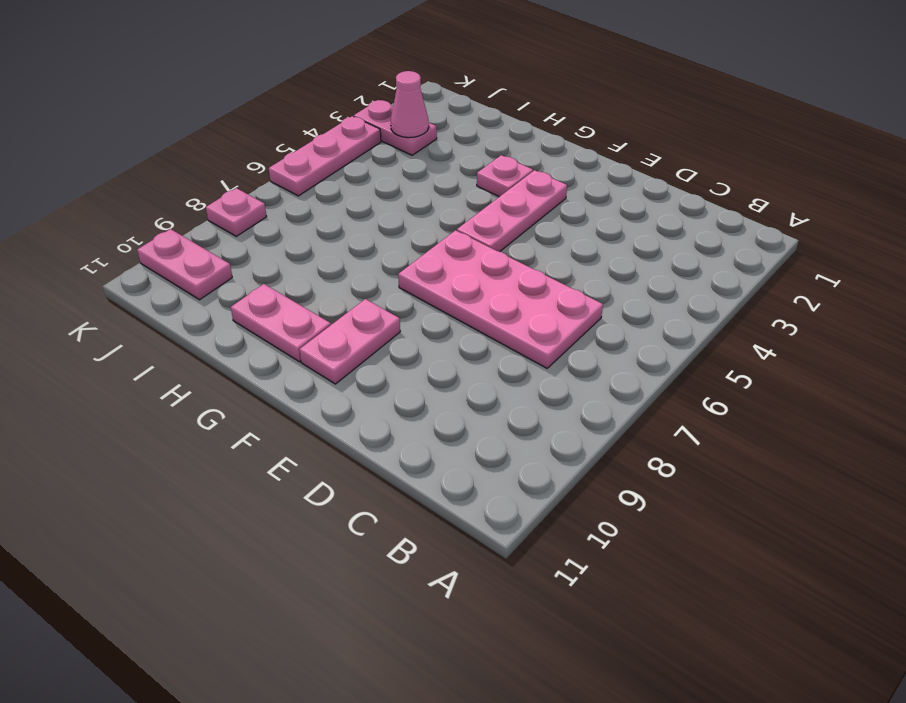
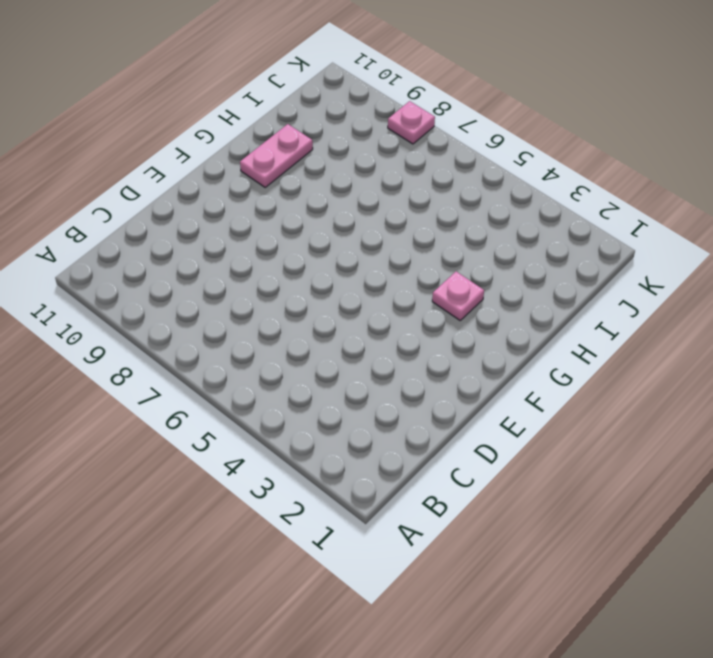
none -> pink plate C6:F7 level 1
none -> pink plate F3:F5 level 1

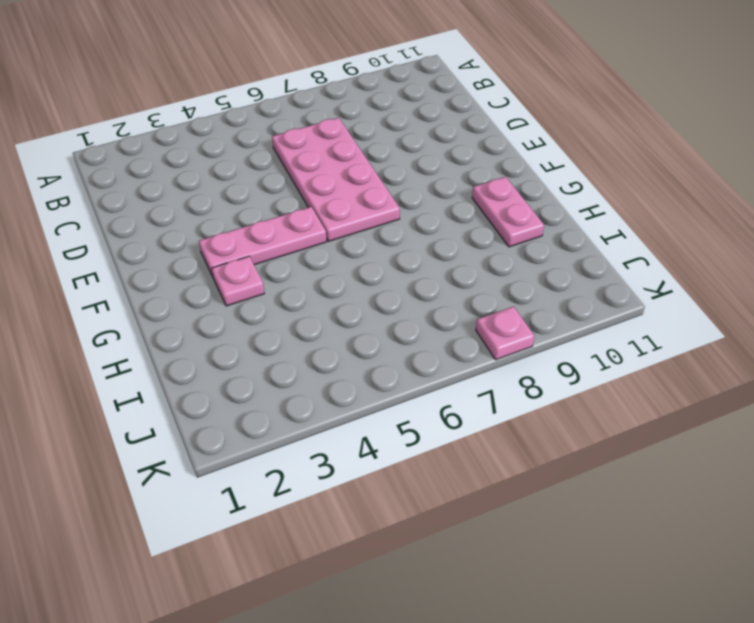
none -> pink plate F9:F10 level 1
none -> pink plate J3:K3 level 1

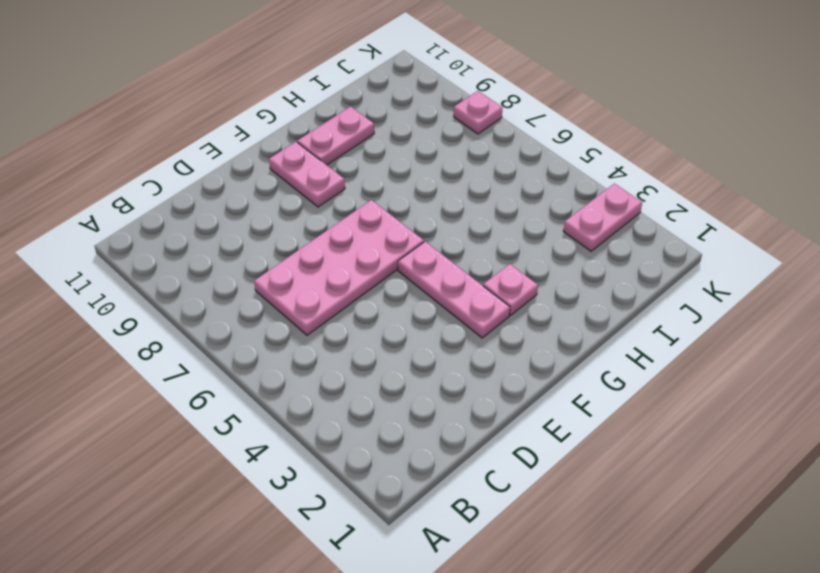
none -> pink plate J10:K10 level 1
none -> pink plate K4:K6 level 1

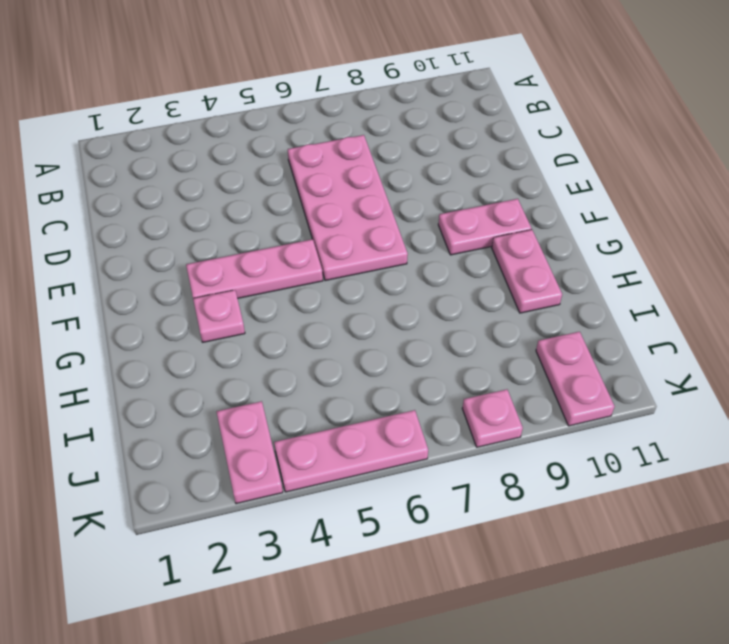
none -> pink cone J3 level 2

